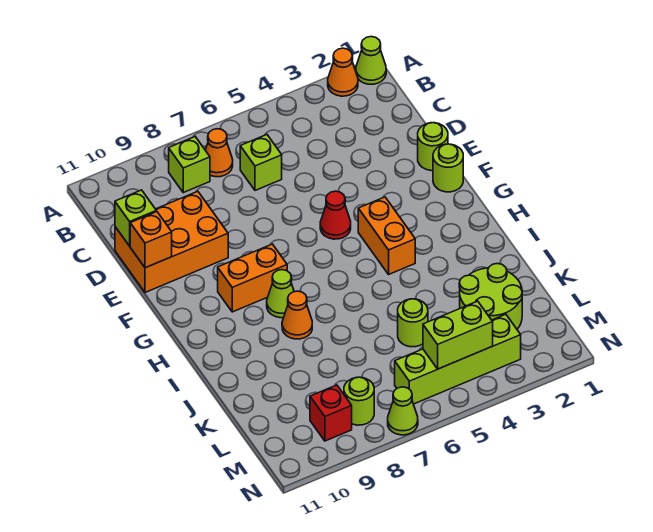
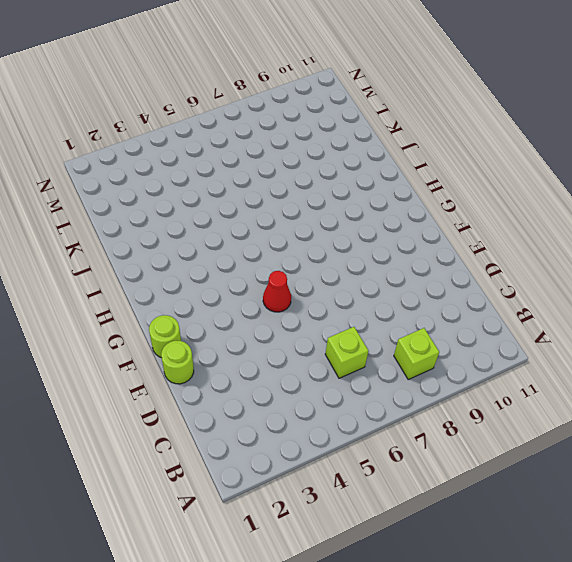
none -> lime cone A1 level 1
none -> orange cone A2 level 1
none -> orange cone B7 level 1

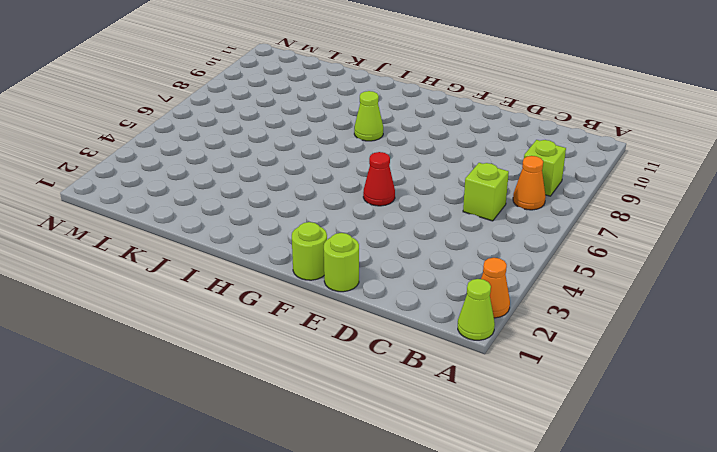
none -> orange brick D9:E11 level 1
none -> orange brick G4:H4 level 1
none -> orange brick G8:G9 level 1

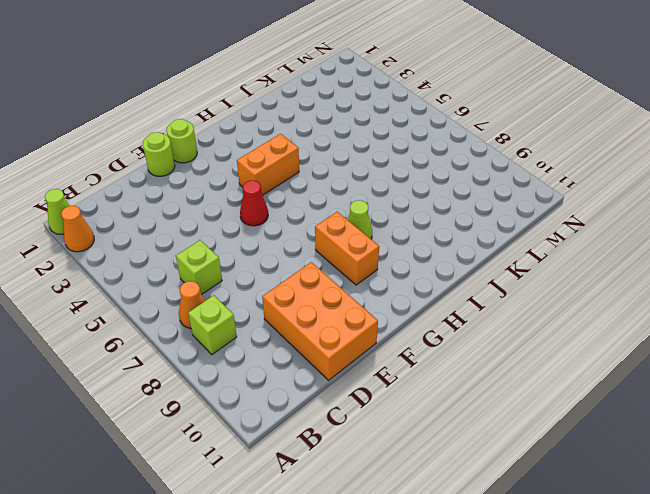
none -> orange cone I8 level 1
none -> lime round brick K2:L3 level 1
none -> lime round brick K5 level 1

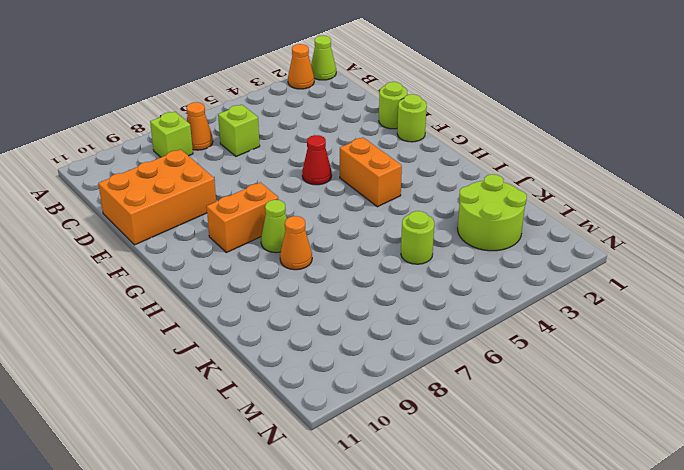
none -> lime brick M3:M6 level 1
none -> lime round brick M8 level 1
none -> red brick M9 level 1

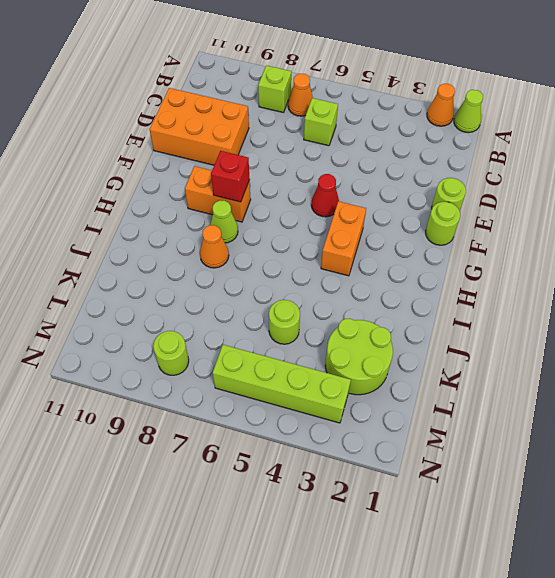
red brick G8 level 2 -> red brick M9 level 1
none -> lime cone N7 level 1
none -> lime brick D11 level 2
none -> orange brick E11 level 2

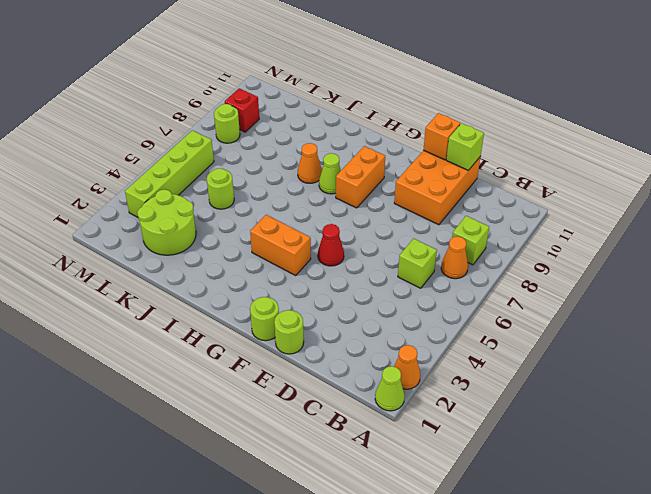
none -> lime cone N7 level 1
none -> lime brick M4:M5 level 2

